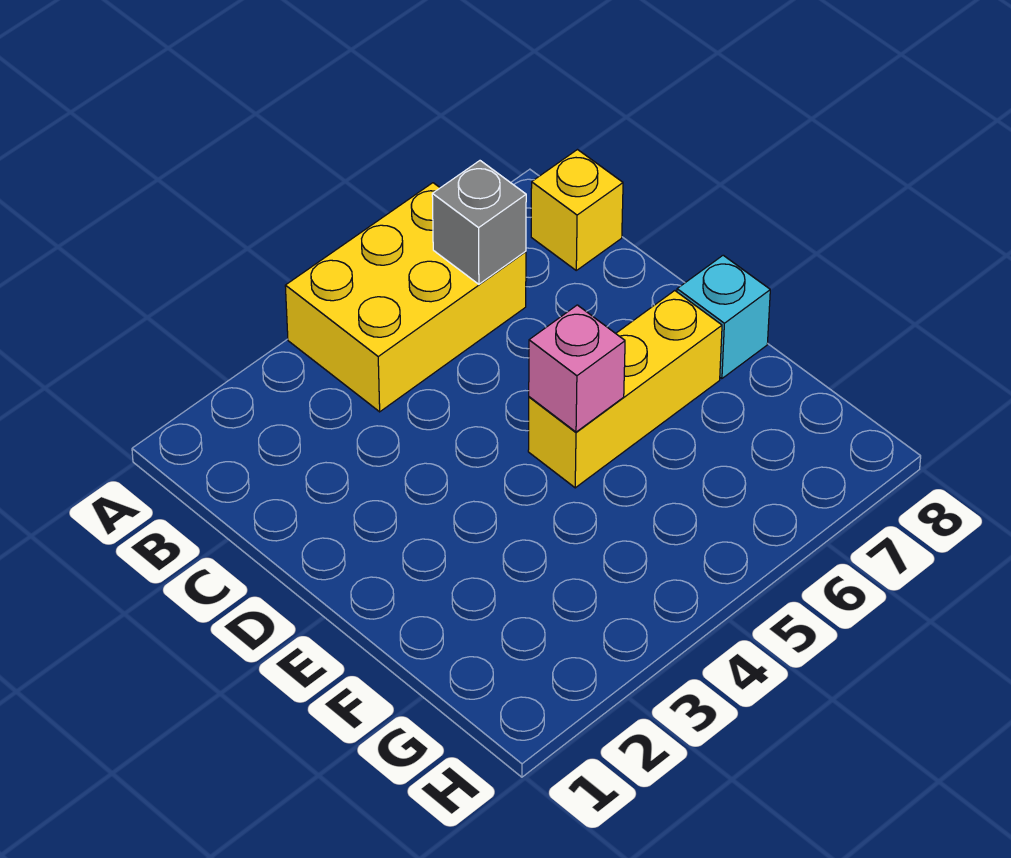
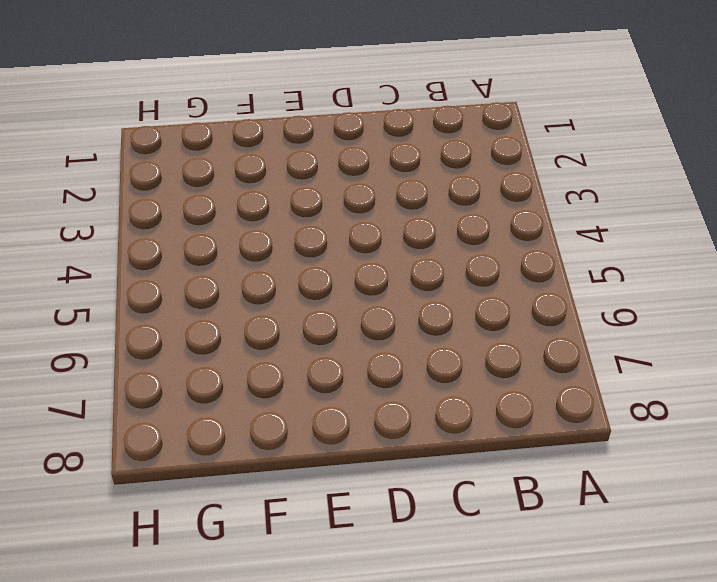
none -> yellow brick A4:B6 level 1
none -> yellow brick B8 level 1

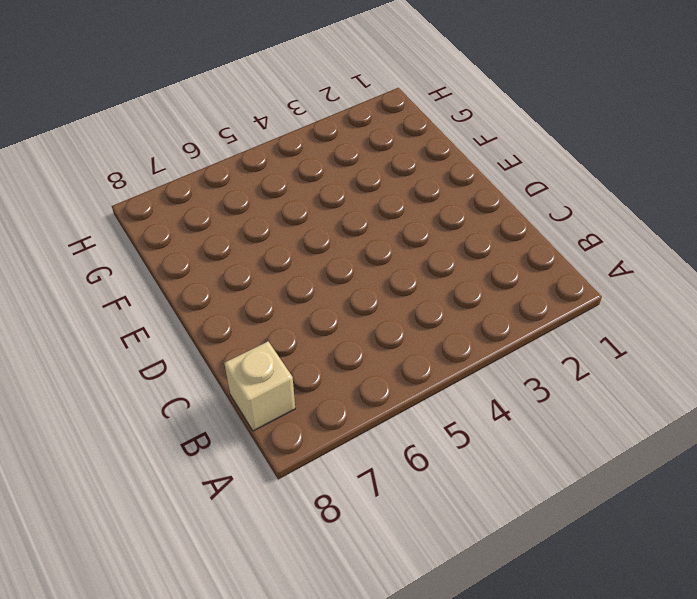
tan brick B8 level 1 -> yellow brick B8 level 1
none -> yellow brick A4:B6 level 1
none -> yellow brick E5:E7 level 1

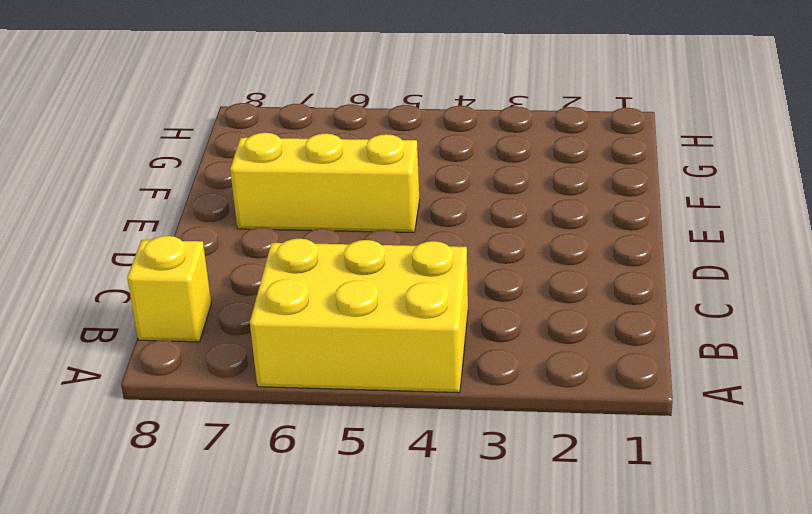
none -> cyan brick E8 level 1
none -> grey brick B6 level 2

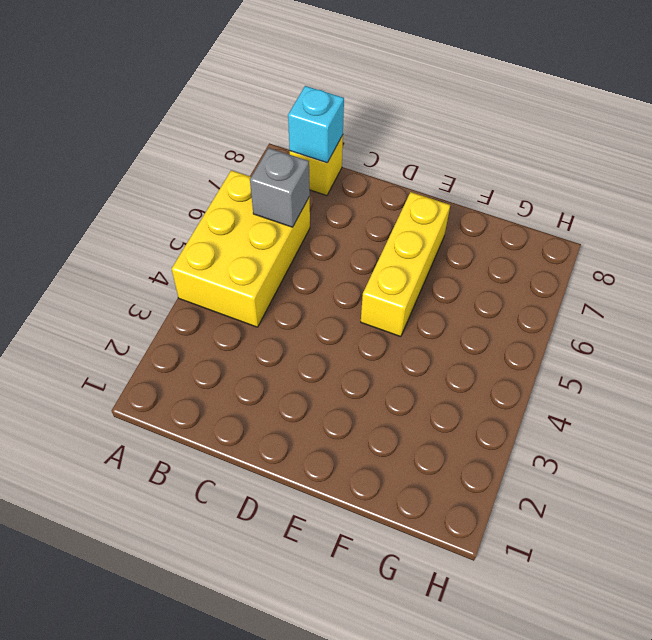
cyan brick B8 level 2 -> cyan brick E8 level 1
none -> pink brick E5 level 2

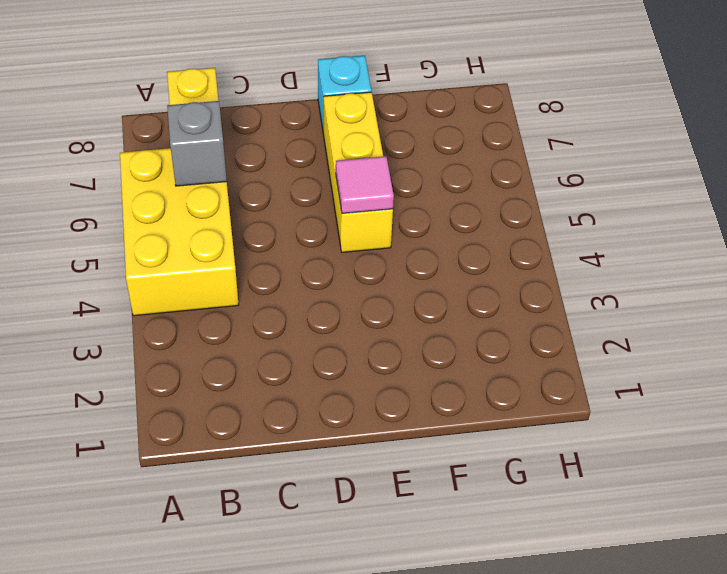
pink tile E5 level 2 -> pink brick E5 level 2

